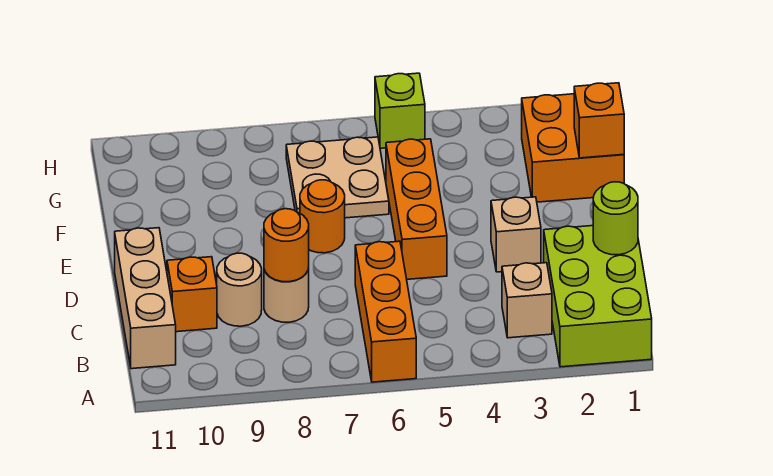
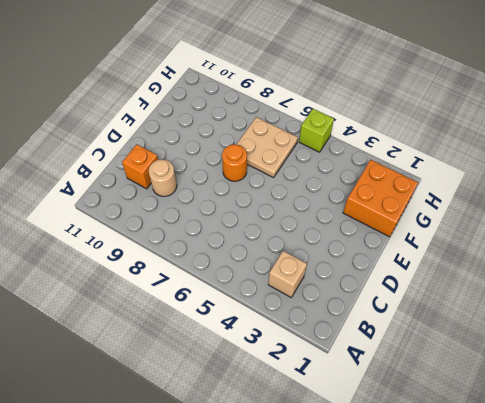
none -> lime brick A1:C2 level 1
none -> orange brick A6:C6 level 1
none -> tan brick B11:D11 level 1

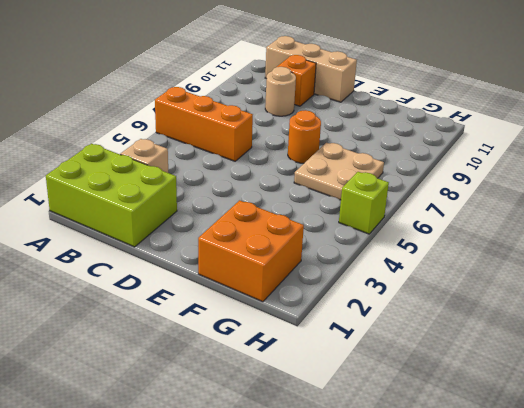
none -> tan round brick C8 level 1
none -> tan brick D3 level 1
none -> orange brick D5:F5 level 1

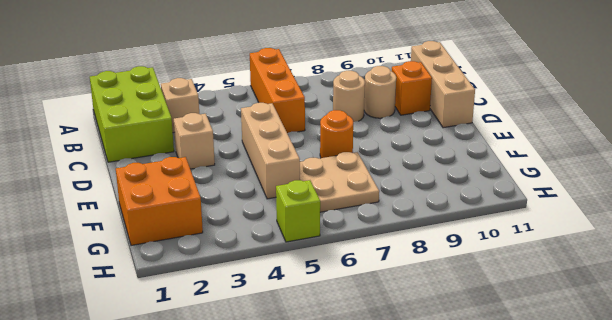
tan brick D5:F5 level 1 -> orange brick D5:F5 level 1
none -> lime round brick C1 level 2
none -> orange round brick C8 level 2
none -> orange brick F1 level 2

